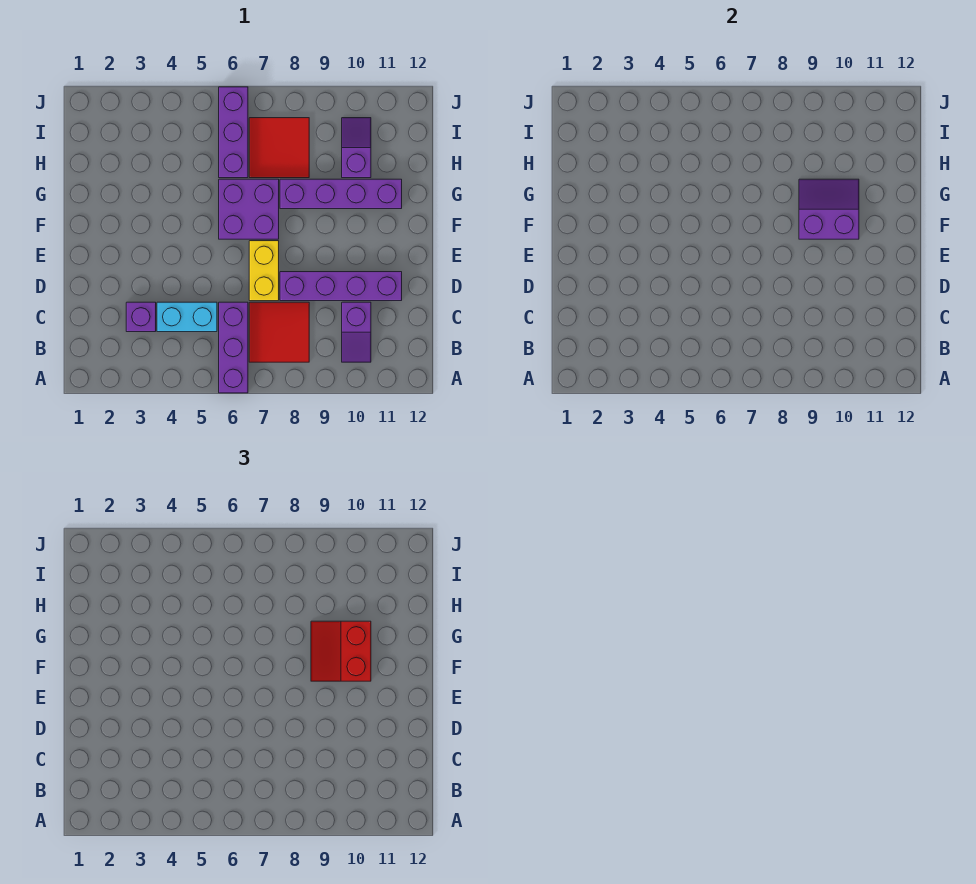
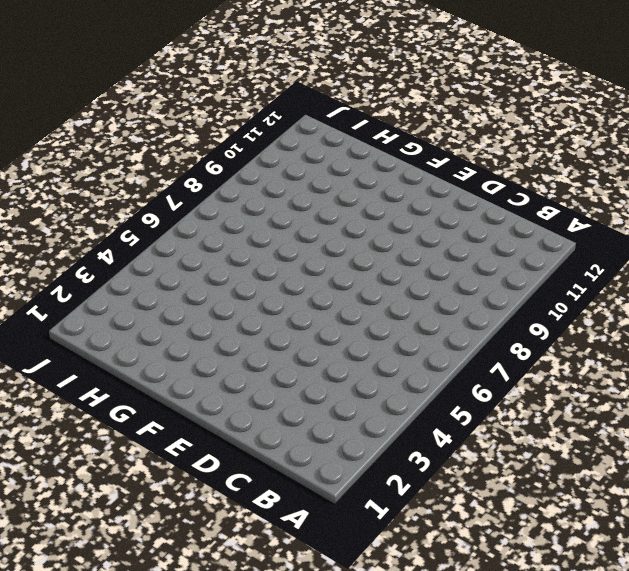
none -> purple brick A6:C6 level 1
none -> red tile B7:C8 level 1
none -> purple slope B10:C10 level 1 top C

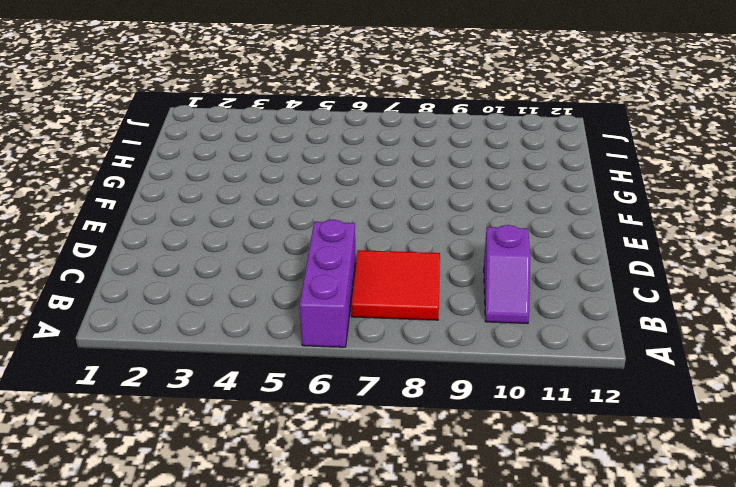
none -> purple brick C3 level 1
none -> cyan brick C4:C5 level 1
none -> yellow brick D7:E7 level 1

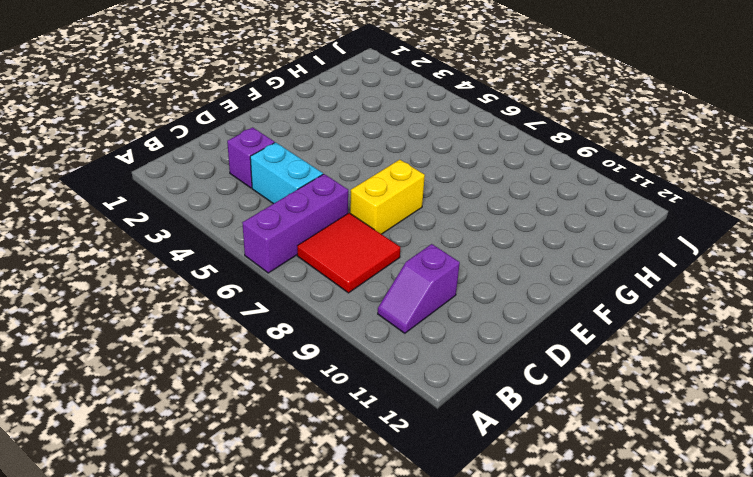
none -> purple brick D8:D11 level 1
none -> purple brick F6:G7 level 1
none -> purple brick G8:G11 level 1

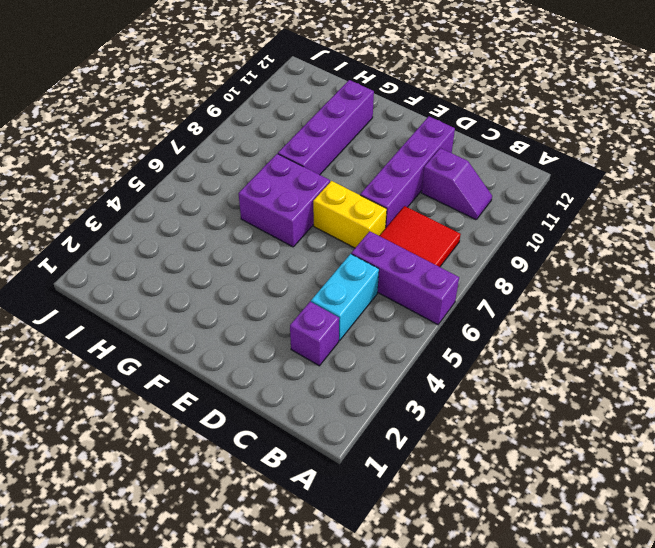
none -> purple brick H6:J6 level 1
none -> red tile H7:I8 level 1
none -> purple slope H10:I10 level 1 top H

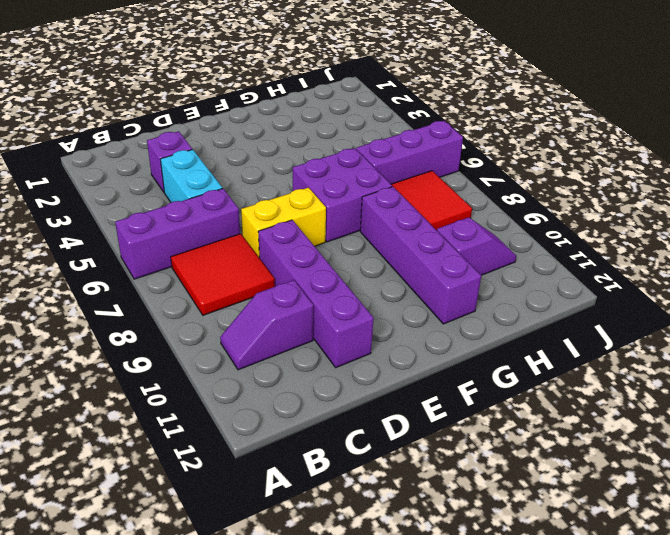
none -> purple slope F9:G10 level 2 top F
none -> red slope F9:G10 level 3 top 10

